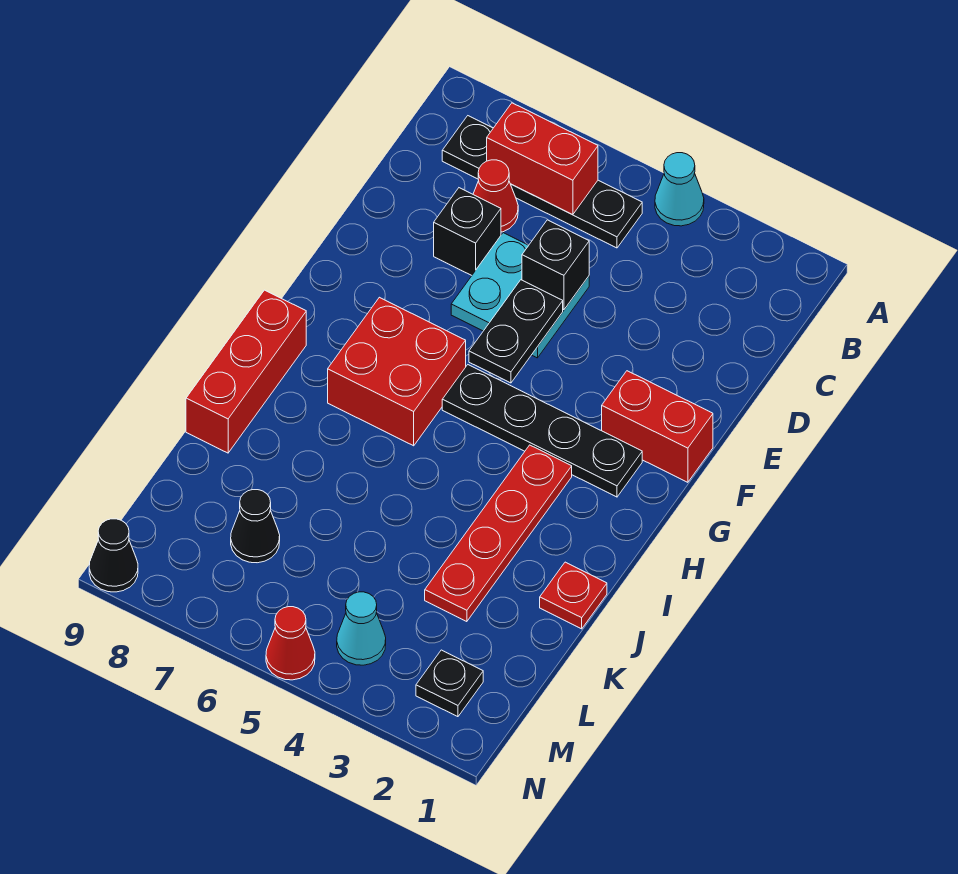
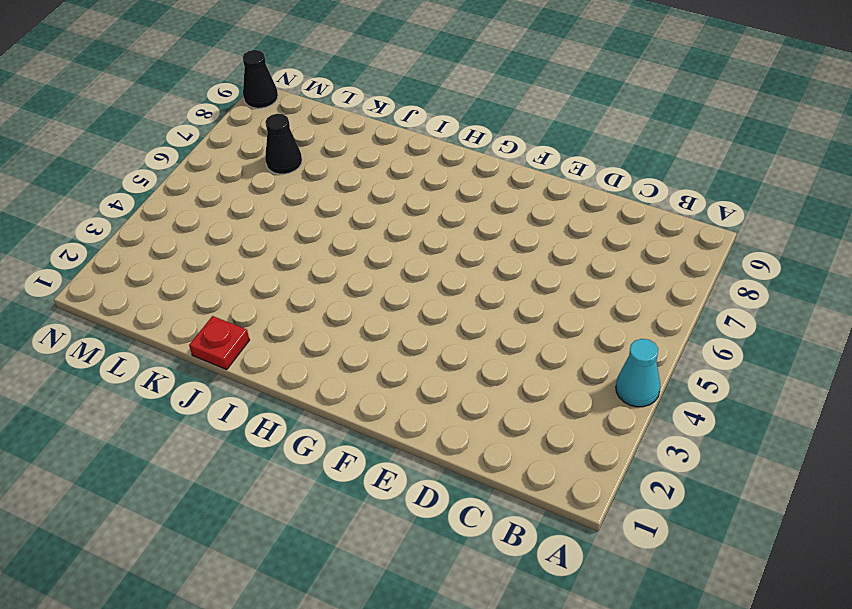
none -> black plate B5:B8 level 1
none -> red cone C7 level 1
none -> cyan plate D5:E6 level 1

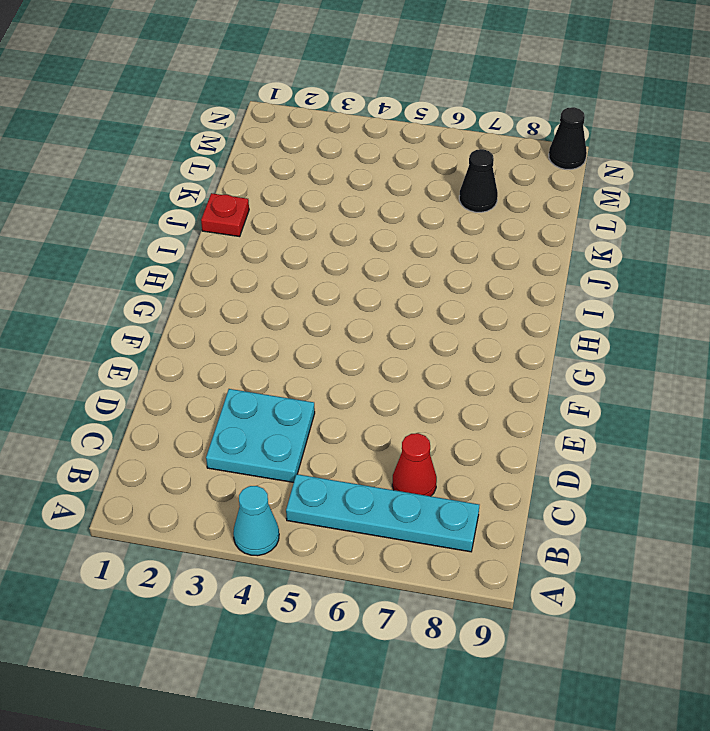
cyan plate B5:B8 level 1 -> black plate B5:B8 level 1
cyan plate C3:D4 level 1 -> cyan plate D5:E6 level 1
none -> black brick D7 level 1
none -> red brick F1:F2 level 1
none -> black plate G2:G5 level 1

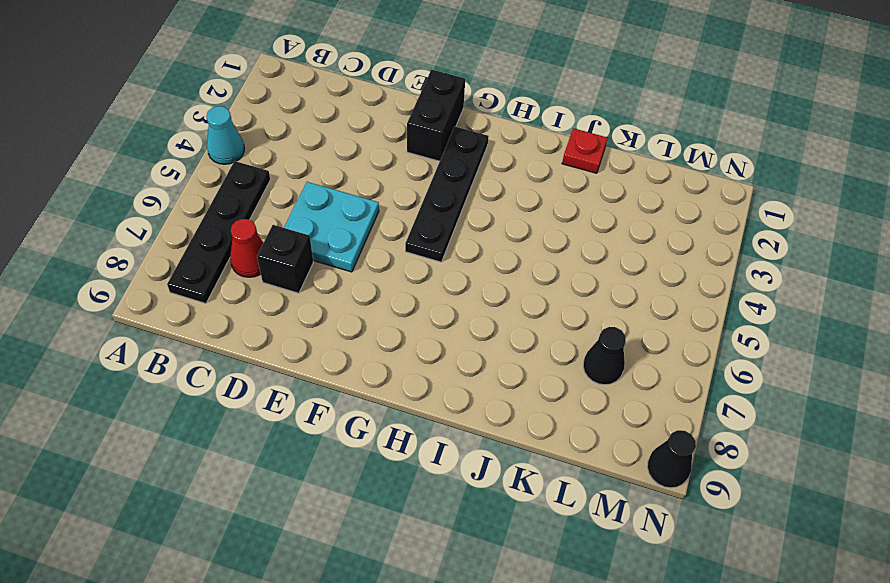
black brick F1:F2 level 1 -> red brick F1:F2 level 1
none -> red brick G6:H7 level 1
none -> red plate H3:K3 level 1
none -> red brick H9:J9 level 1

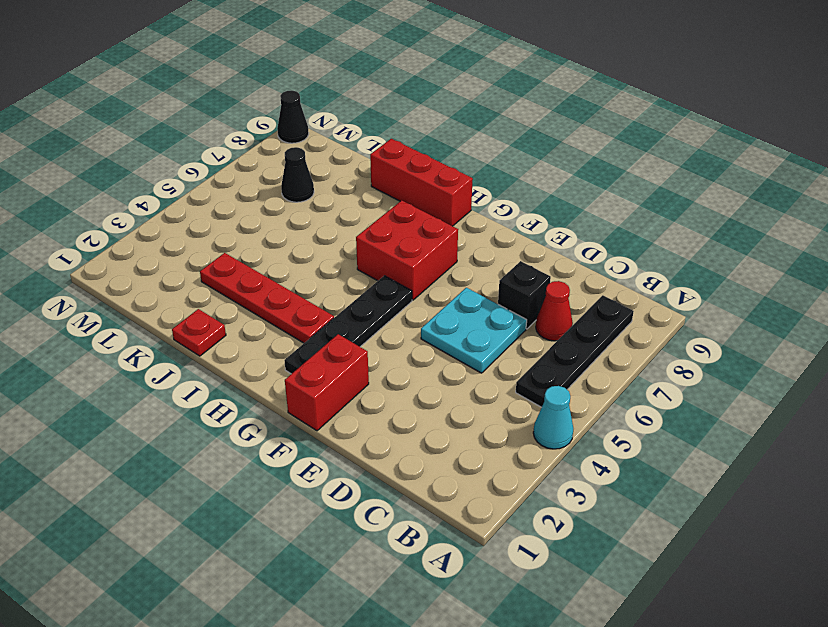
none -> black plate M2 level 1
none -> cyan cone M4 level 1
none -> red cone N5 level 1

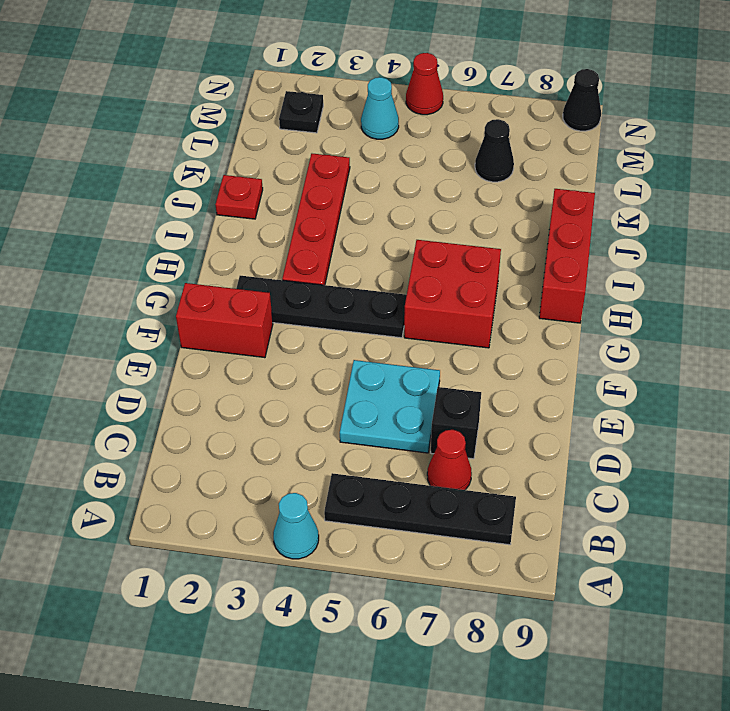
none -> red brick B6:B7 level 2
none -> black brick D5 level 2
none -> black plate E5:F5 level 2

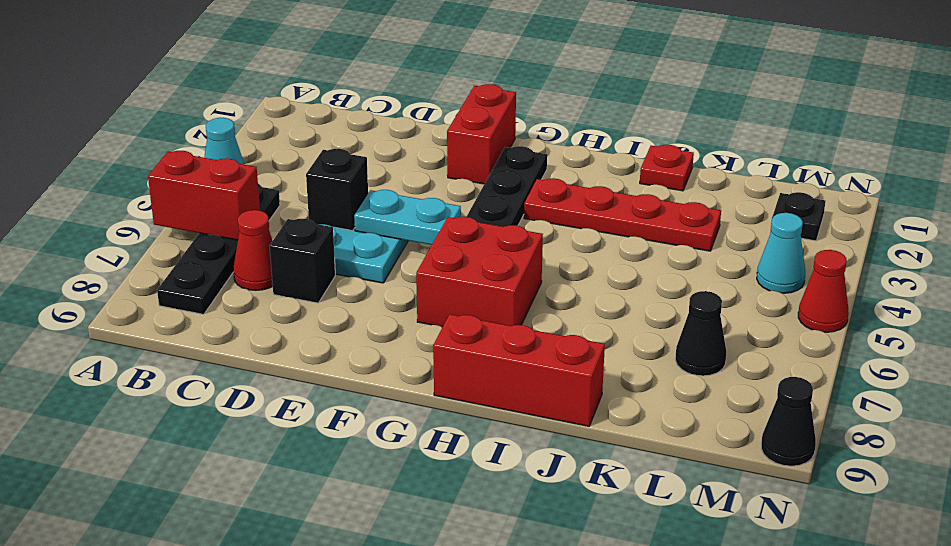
red brick A6:B6 level 2 -> red brick B6:B7 level 2
cyan plate E5:F5 level 2 -> black plate E5:F5 level 2

